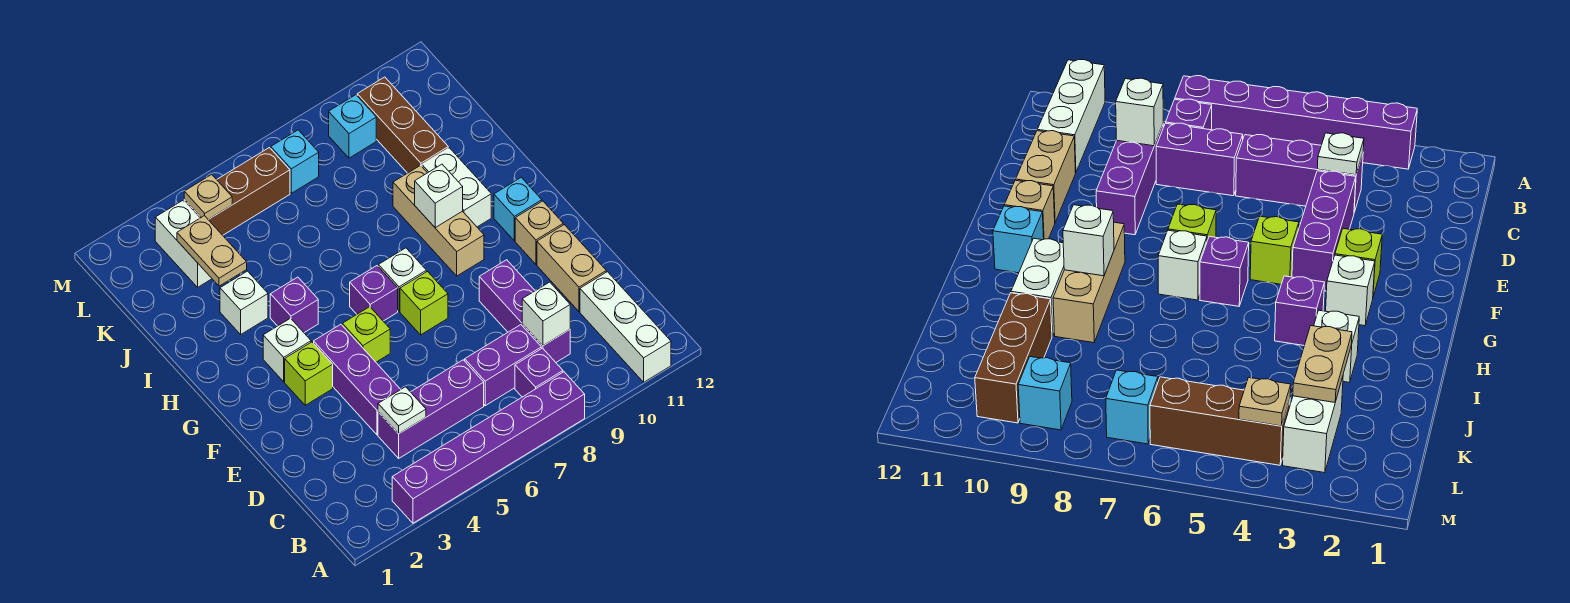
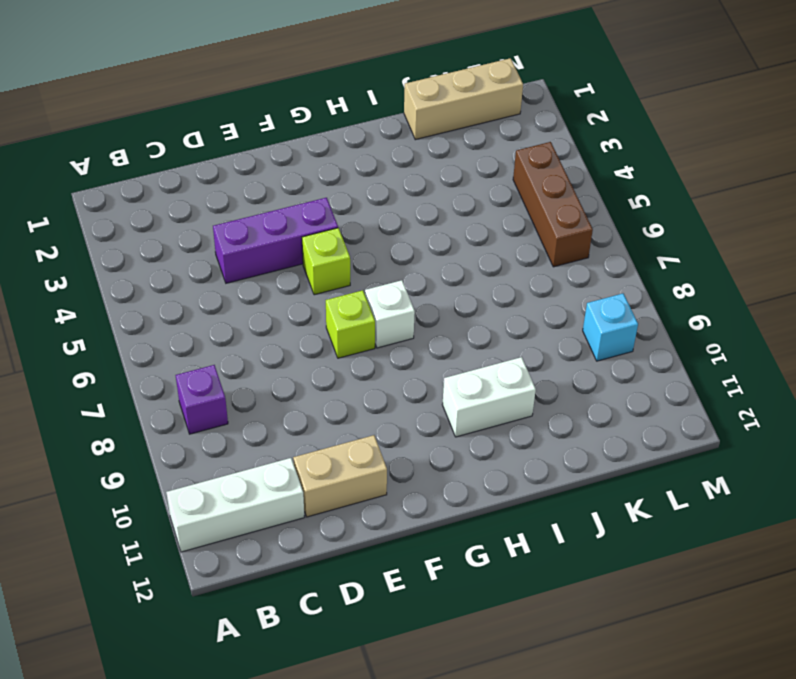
tan brick J1:L1 level 1 -> tan brick G9:I9 level 1
none -> purple brick A3:A8 level 1
none -> purple brick C4:C6 level 1
none -> purple brick C7:C8 level 1
none -> purple brick C9:E9 level 1

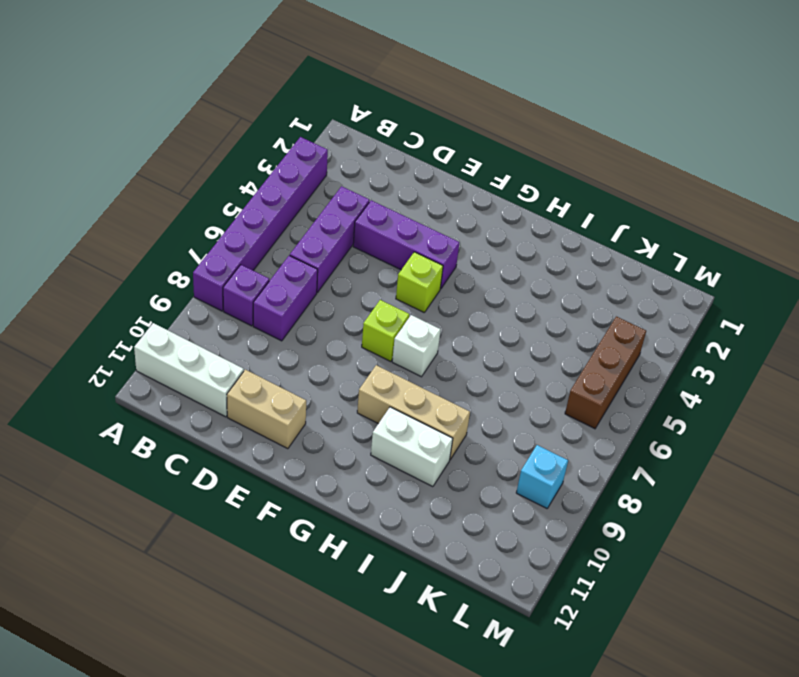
none -> purple brick C9:E9 level 1
none -> lime brick F3 level 1
none -> tan brick F11 level 1
none -> white brick G3 level 1

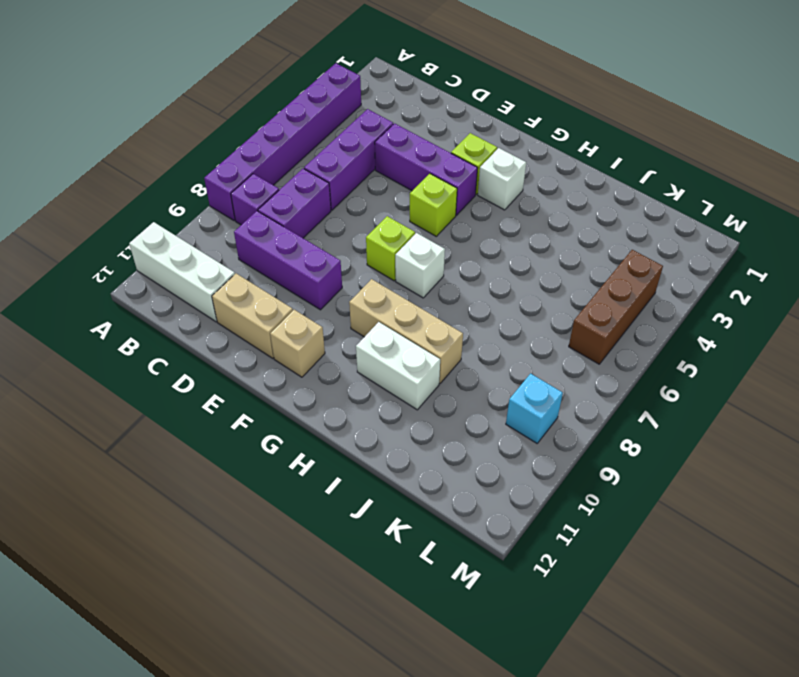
none -> purple brick G6 level 1
none -> cyan brick G11 level 1
none -> purple brick H4 level 1
none -> white brick I3 level 1

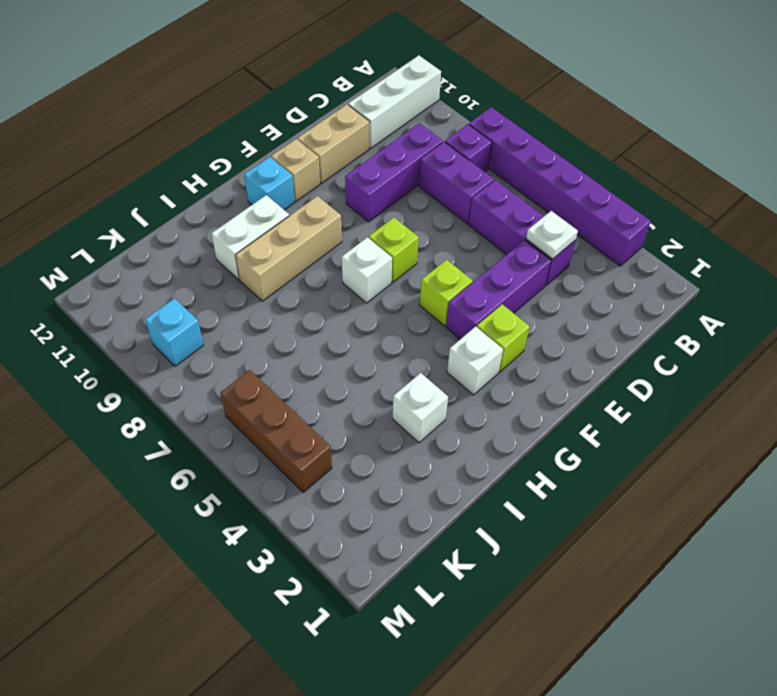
none -> purple brick G6 level 1
none -> purple brick H4 level 1
none -> brown brick J10:L10 level 1
none -> white brick K3:L3 level 1

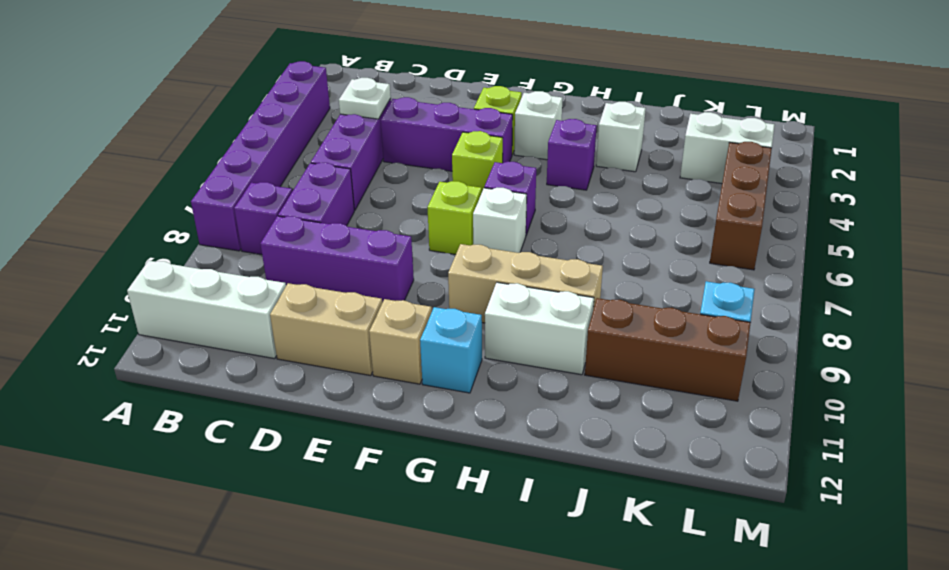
none -> cyan brick L7 level 1
none -> white brick C9 level 2
none -> white brick H9 level 2
none -> tan plate J3:K3 level 2

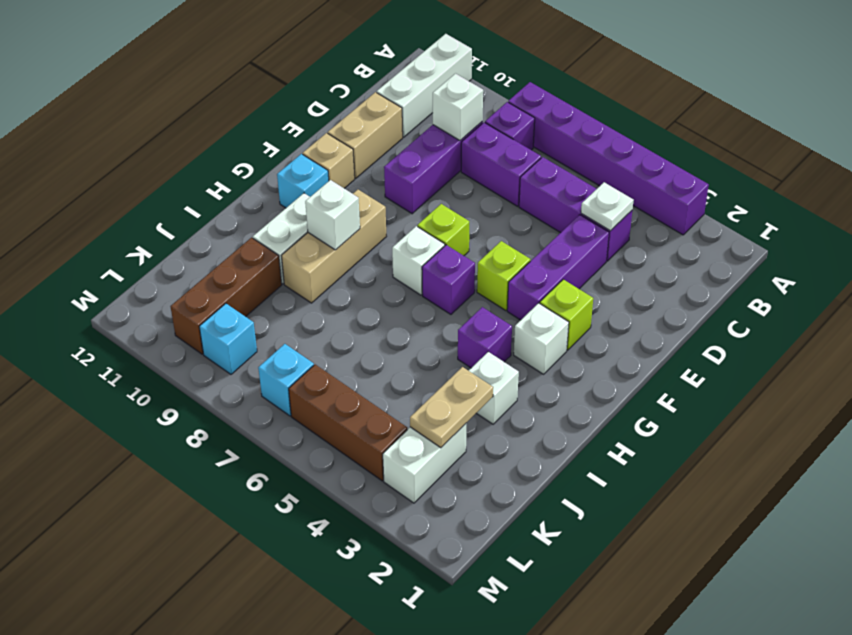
none -> tan plate L4 level 2

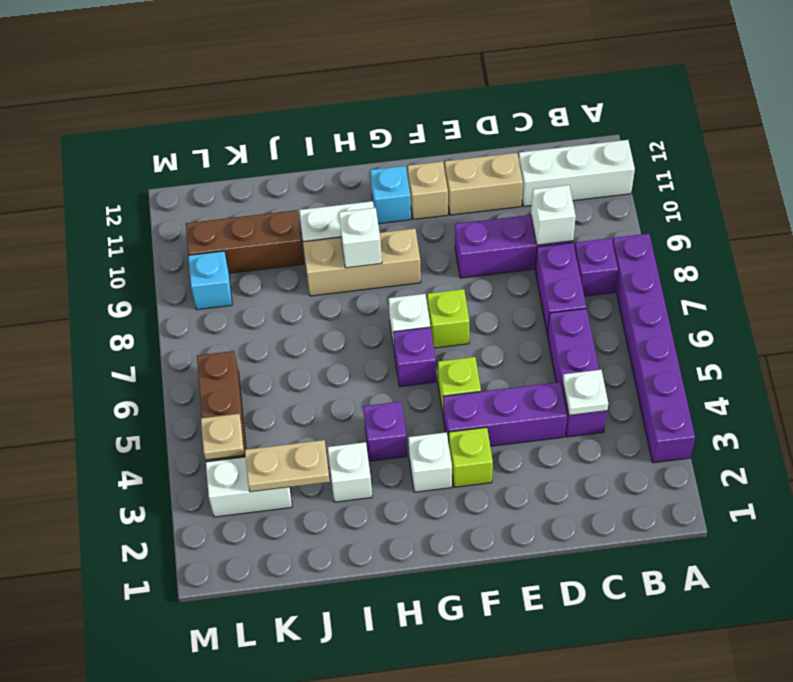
none -> cyan brick L7 level 1

